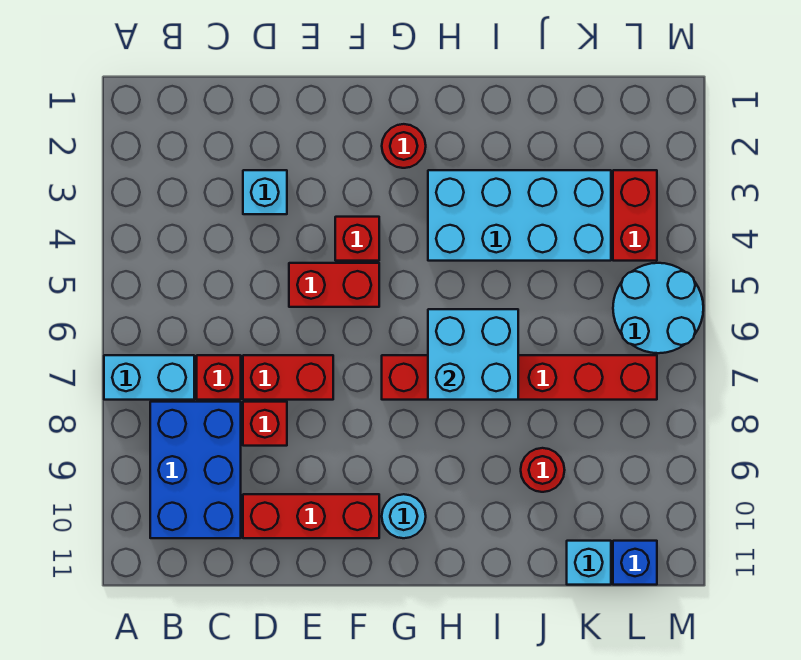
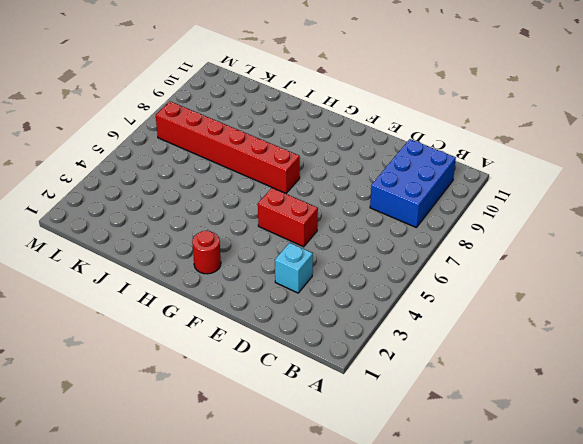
none -> cyan brick A7:B7 level 1
none -> red brick C7 level 1
none -> red brick D7:E7 level 1

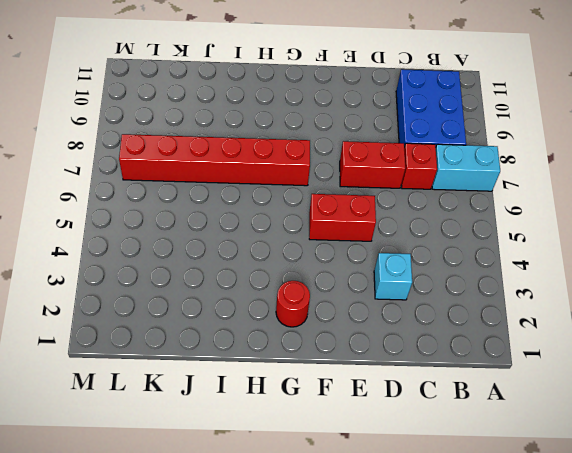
none -> red brick D8 level 1
none -> red brick D10:F10 level 1
none -> red brick F4 level 1

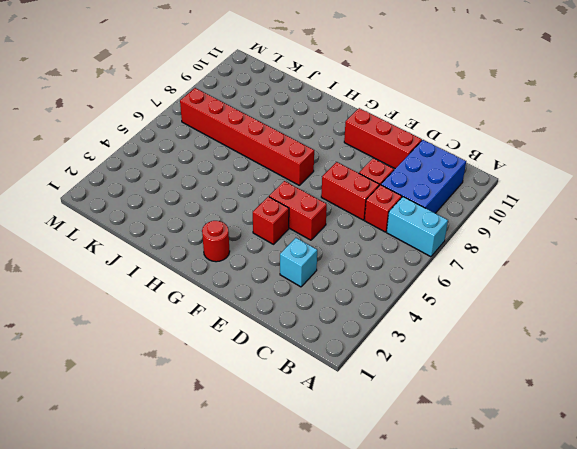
none -> cyan round brick G10 level 1
none -> cyan brick H3:K4 level 1
none -> red round brick J9 level 1

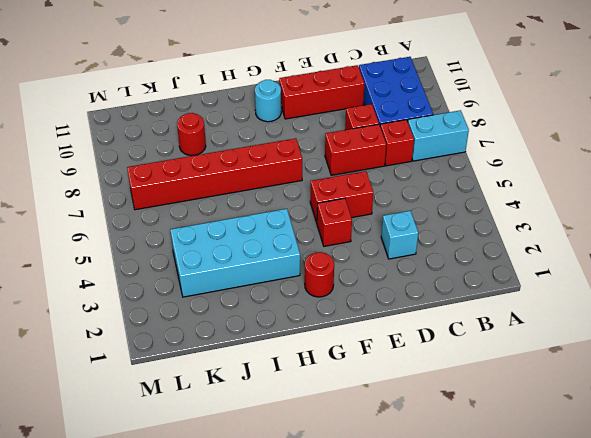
none -> cyan brick K11 level 1
none -> red brick L3:L4 level 1
none -> cyan round brick L5:M6 level 1

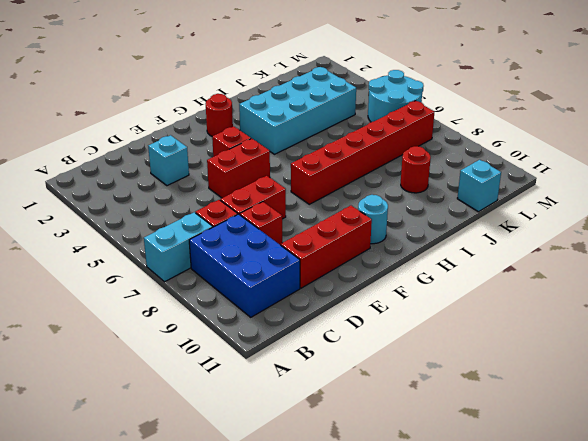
none -> red brick L3:L4 level 1
none -> blue brick L11 level 1
none -> cyan brick H6:I7 level 2

